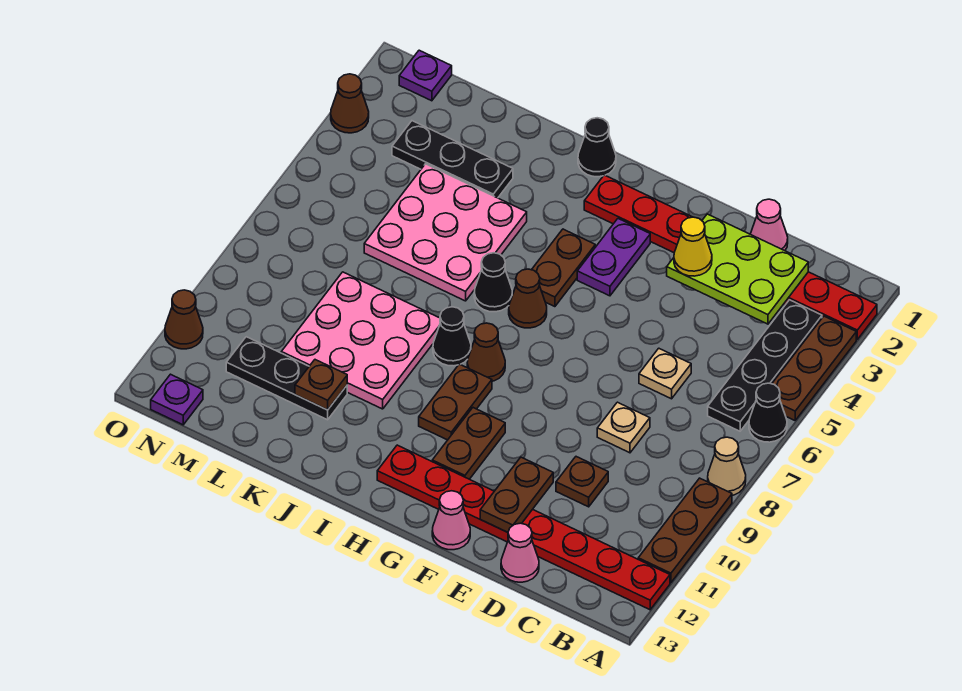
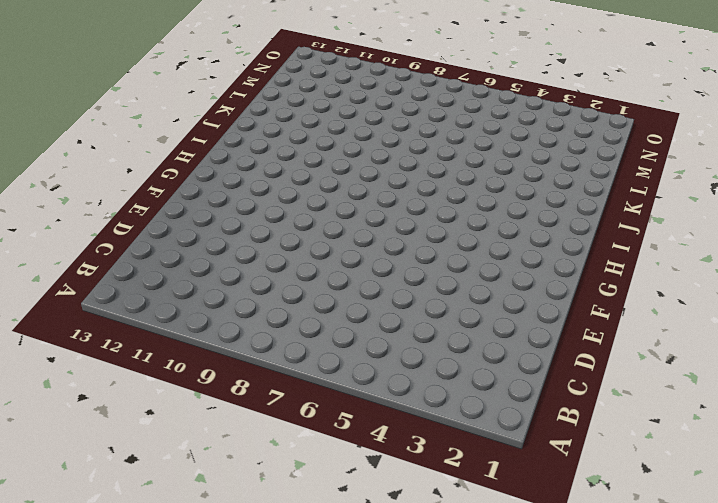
none -> red plate A2:H2 level 1
none -> brown plate A3:A5 level 1
none -> black cone A6 level 1
none -> tan cone A8 level 1

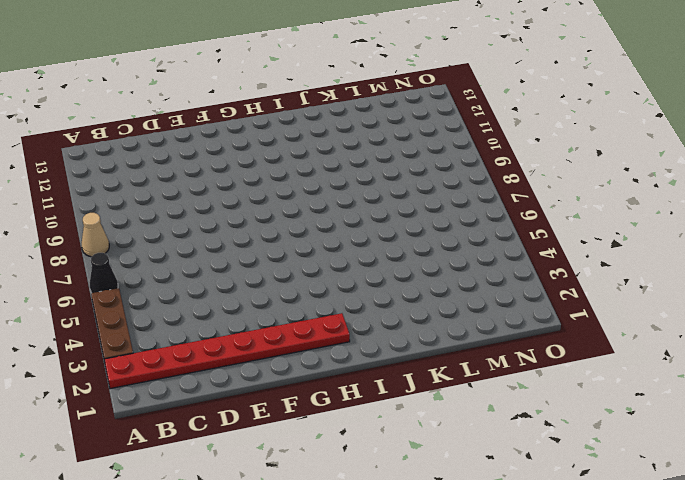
none -> brown plate A9:A11 level 1
none -> red plate A12:H12 level 1
none -> black plate B3:B6 level 1
none -> pink cone D1 level 1

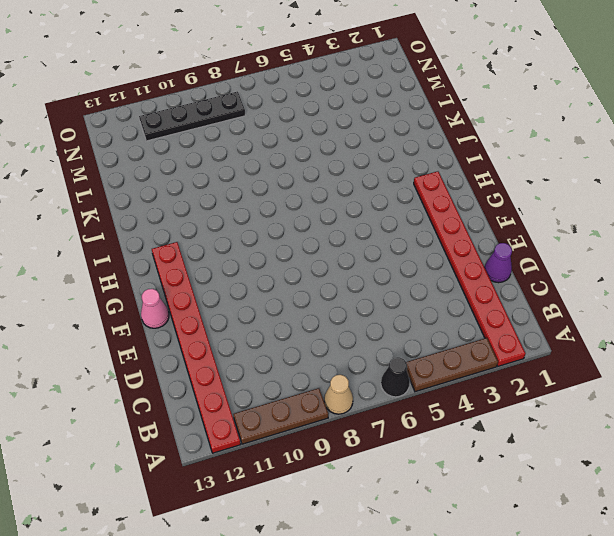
purple cone D1 level 1 -> pink cone D1 level 1
black plate N8:N11 level 1 -> black plate B3:B6 level 1
none -> tan plate D6 level 1
none -> tan plate D8 level 1
none -> brown plate D10 level 1
none -> pink cone D13 level 1

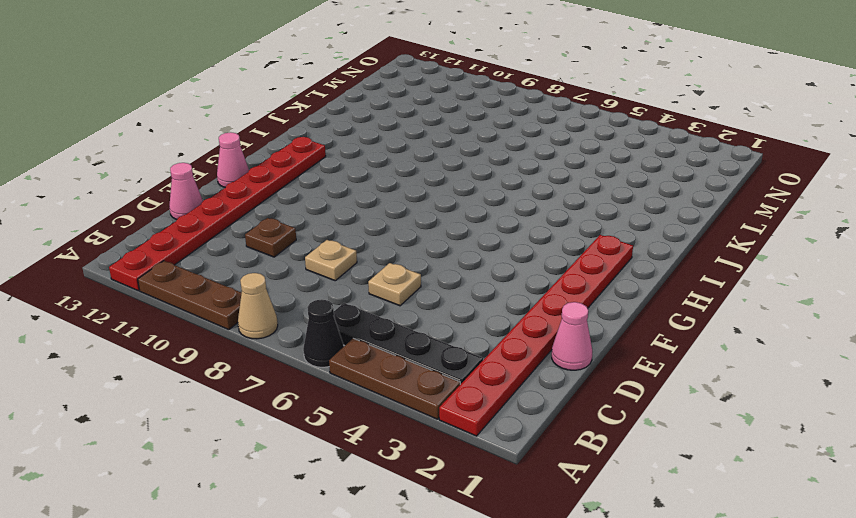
none -> purple plate G3:G4 level 1
none -> brown plate G10:G11 level 1
none -> brown plate H4:H5 level 1
none -> brown cone H6 level 1

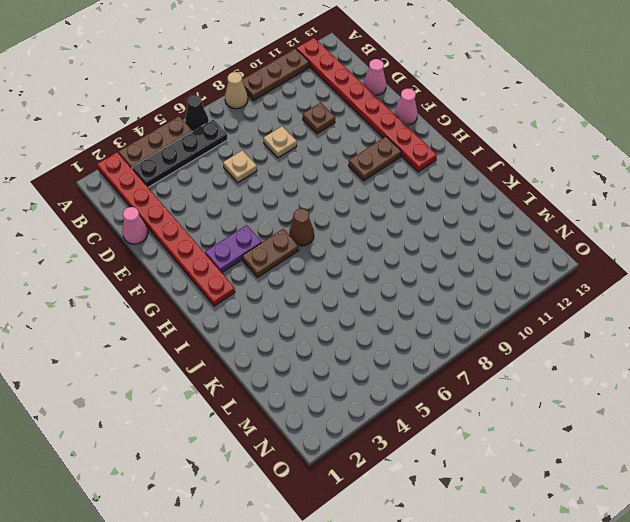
none -> brown cone H8 level 1
none -> brown plate H9:H10 level 1
none -> black cone I1 level 1
none -> black cone I6 level 1

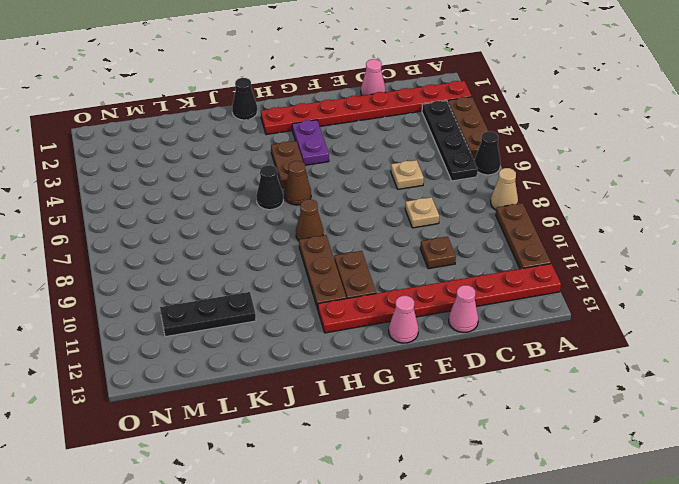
brown plate H9:H11 level 1 -> brown plate H9:H10 level 1
none -> black cone I8 level 1
none -> pink plate J4:L6 level 1
none -> pink plate J8:L10 level 1
none -> black plate K3:M3 level 1

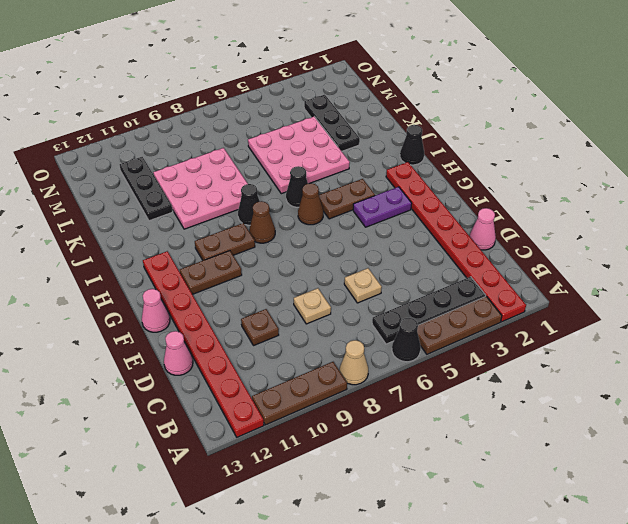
none -> purple plate N1 level 1
none -> purple plate N13 level 1
none -> brown cone O3 level 1
none -> brown cone O11 level 1

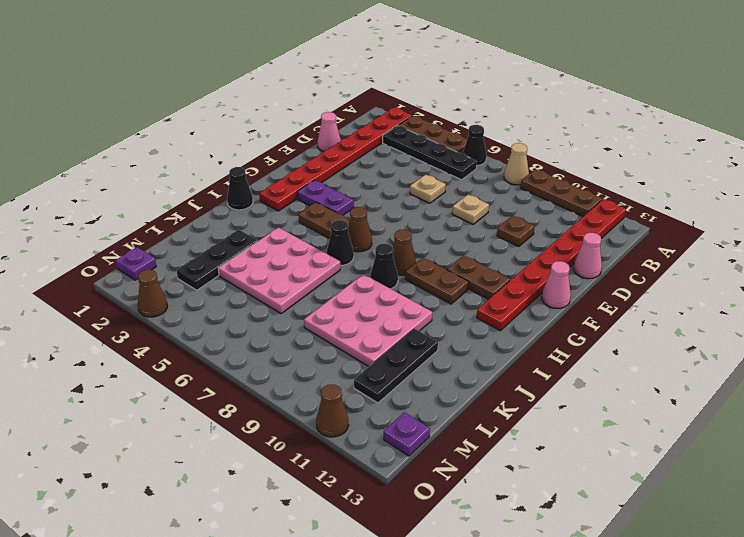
none -> lime plate C2:E3 level 2
none -> brown plate E11:E12 level 2
none -> brown plate K11 level 2
none -> yellow cone E3 level 3

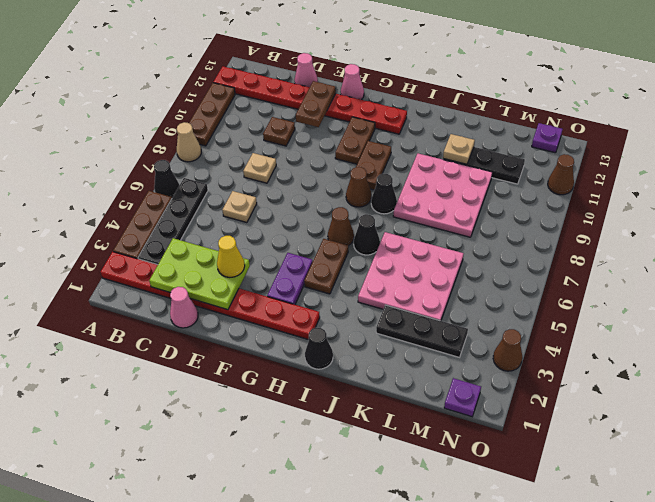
tan plate K11 level 2 -> brown plate K11 level 2

